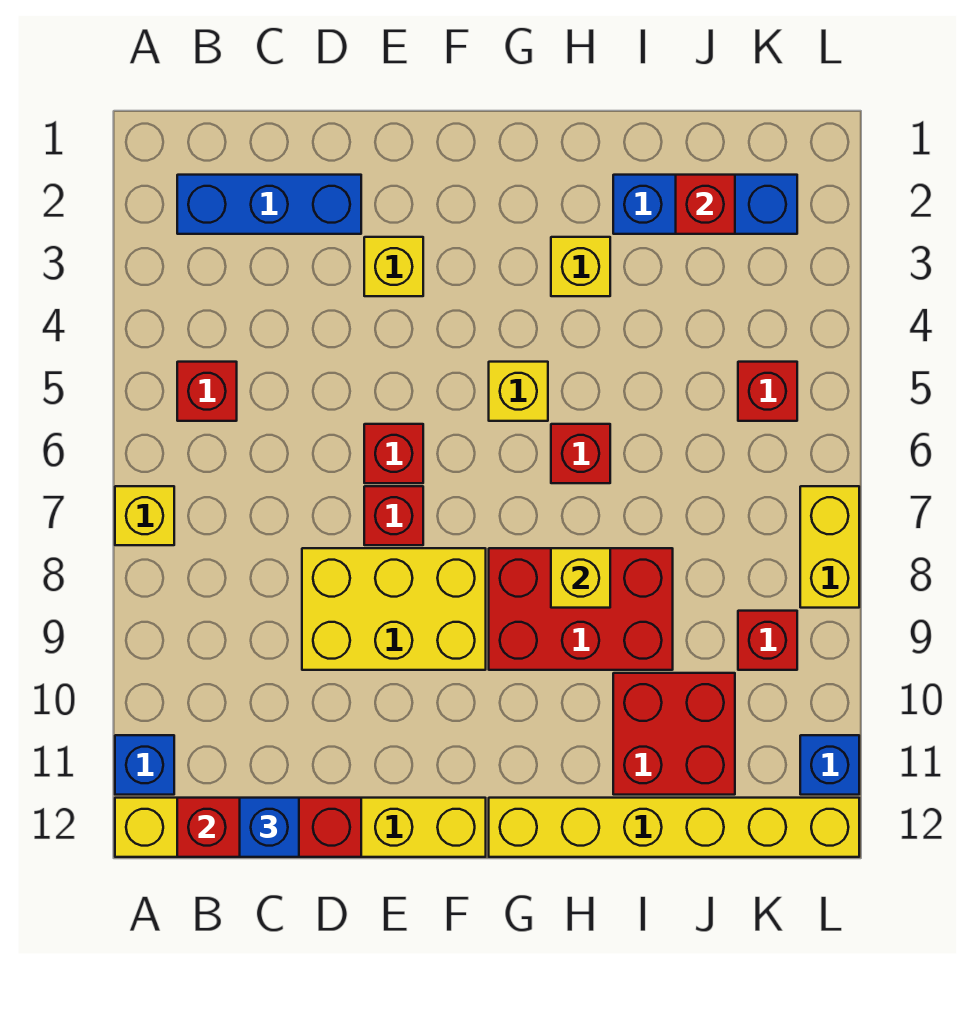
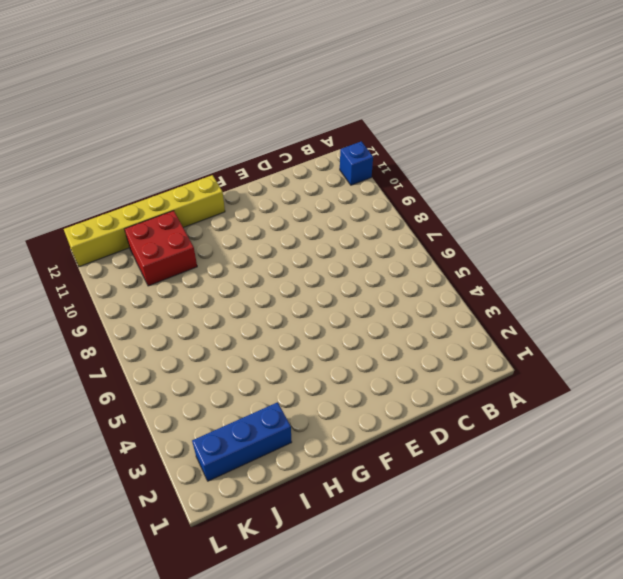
none -> yellow brick A7 level 1
none -> yellow brick A12:F12 level 1
none -> blue brick B2:D2 level 1

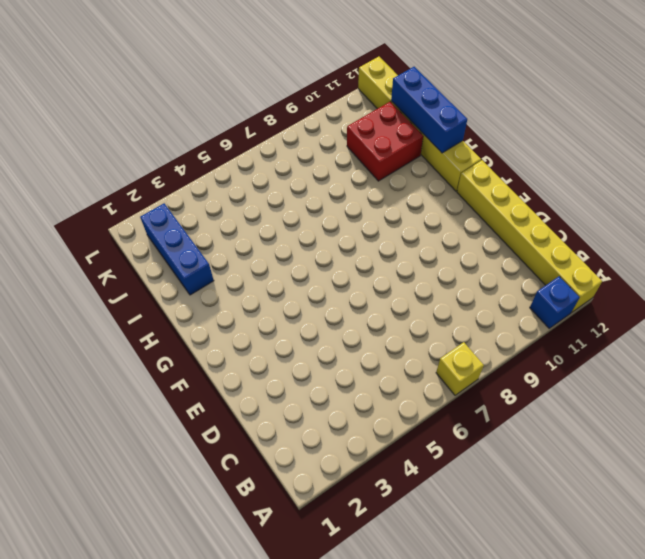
blue brick H12:J12 level 2 -> blue brick B2:D2 level 1
none -> red brick B5 level 1
none -> yellow brick D8:F9 level 1
none -> yellow brick E3 level 1

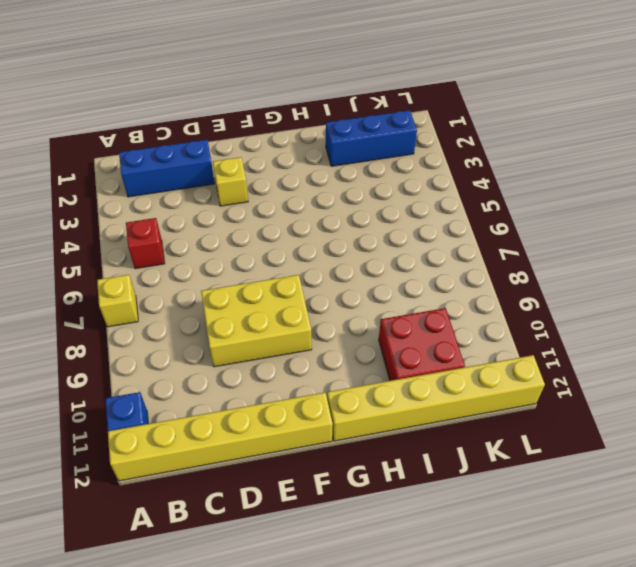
none -> red brick E6 level 1
none -> red brick E7 level 1
none -> yellow brick G5 level 1

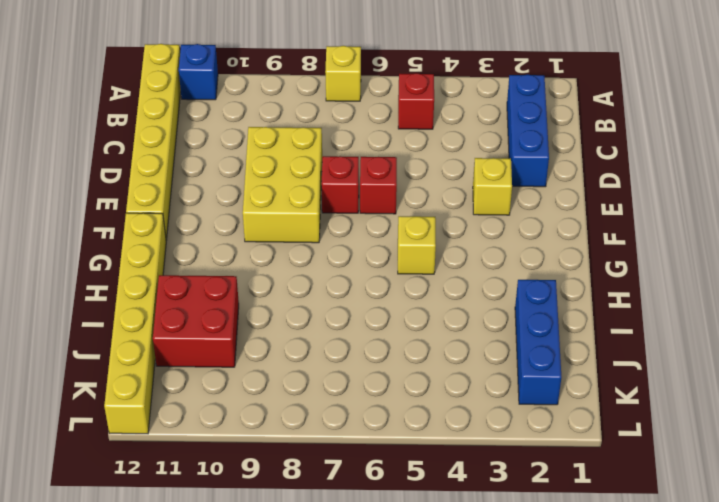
none -> red brick G8:I9 level 1
none -> yellow brick H3 level 1
none -> red brick H6 level 1

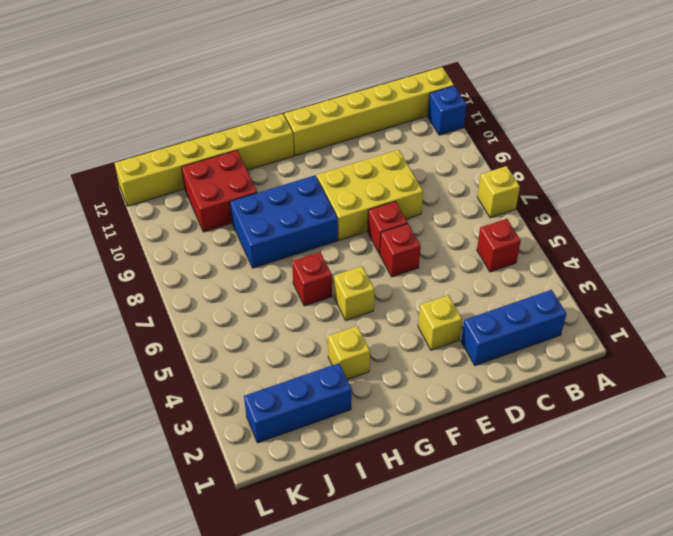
blue brick G8:I9 level 1 -> red brick G8:I9 level 1
none -> red brick K5 level 1
none -> red brick K9 level 1
none -> yellow brick L7:L8 level 1

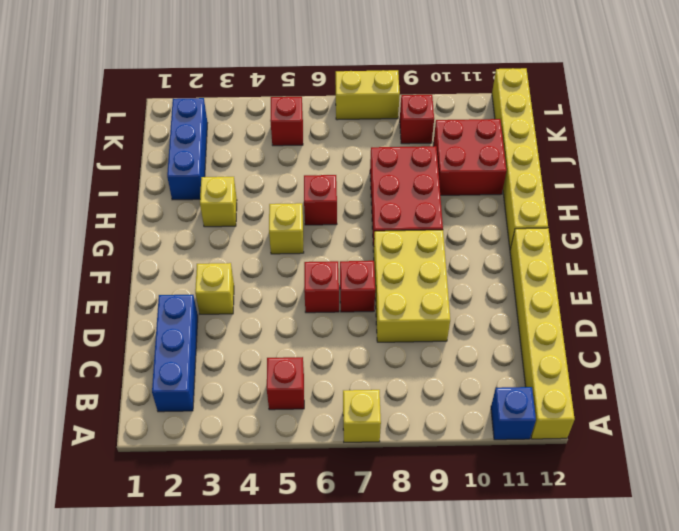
none -> blue brick L11 level 1
none -> red brick B12:D12 level 2
none -> yellow brick H8 level 2

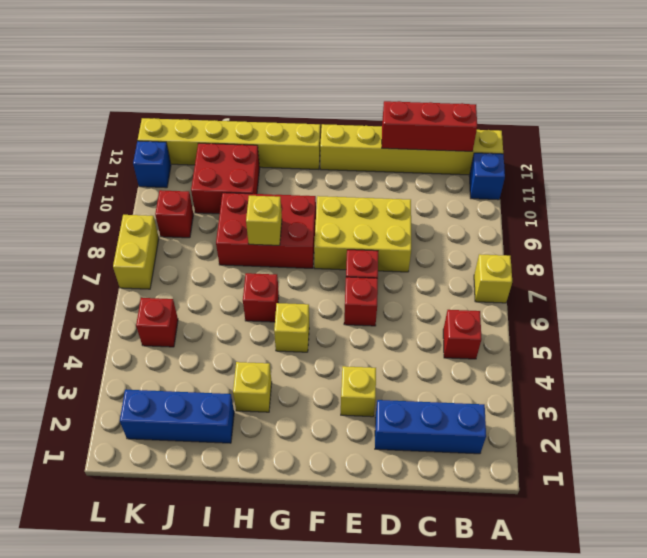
none -> red brick J2 level 2
none -> blue brick C12 level 3

